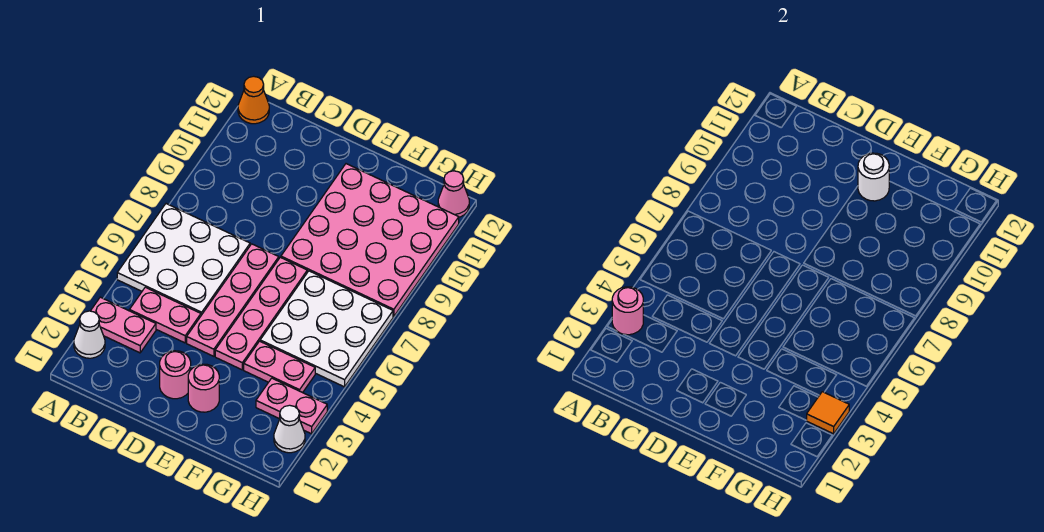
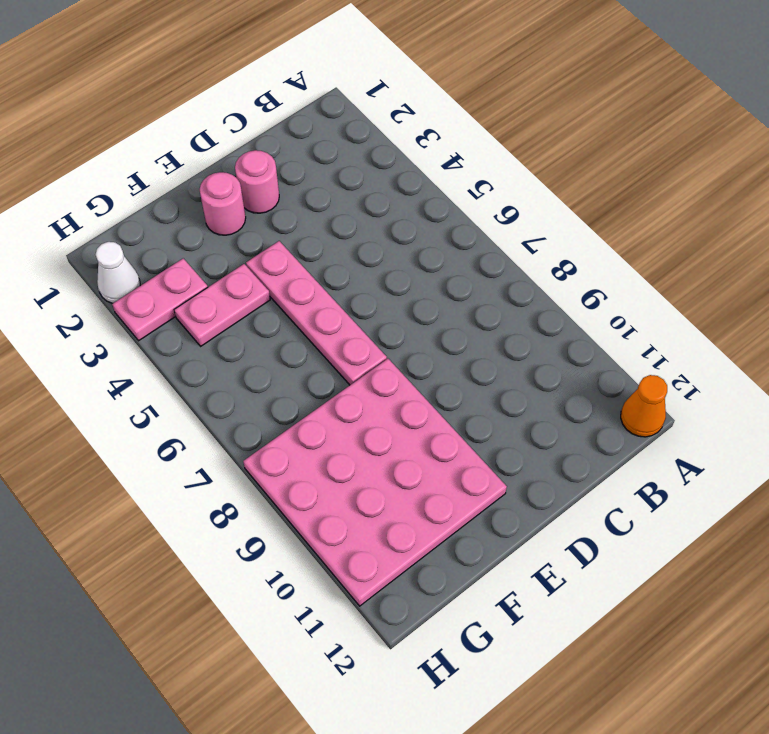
none -> white cone A2 level 1
none -> pink plate A3:B3 level 1
none -> white plate A5:C7 level 1

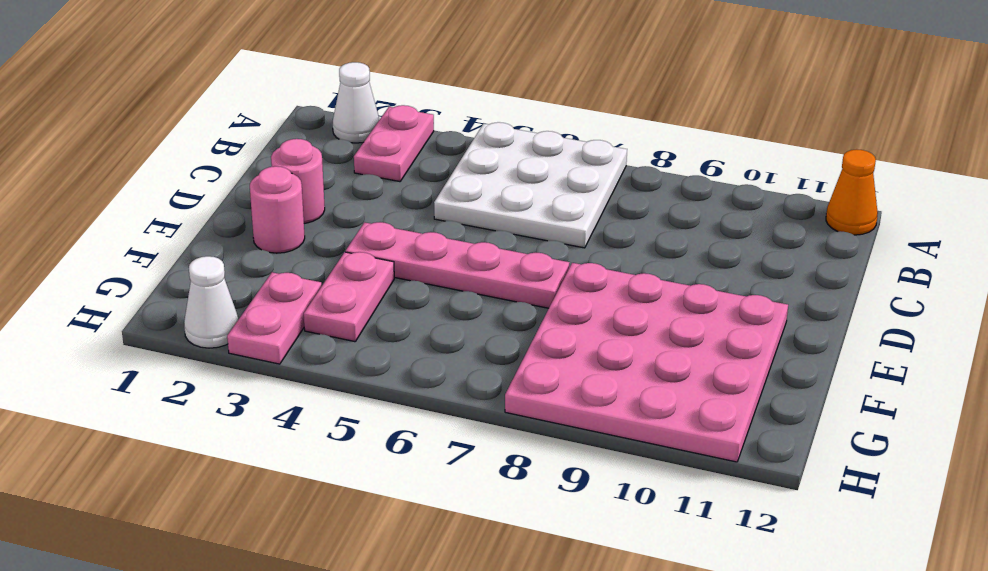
none -> pink plate B4:C4 level 1
none -> pink plate D4:D7 level 1
none -> white plate F5:H7 level 1

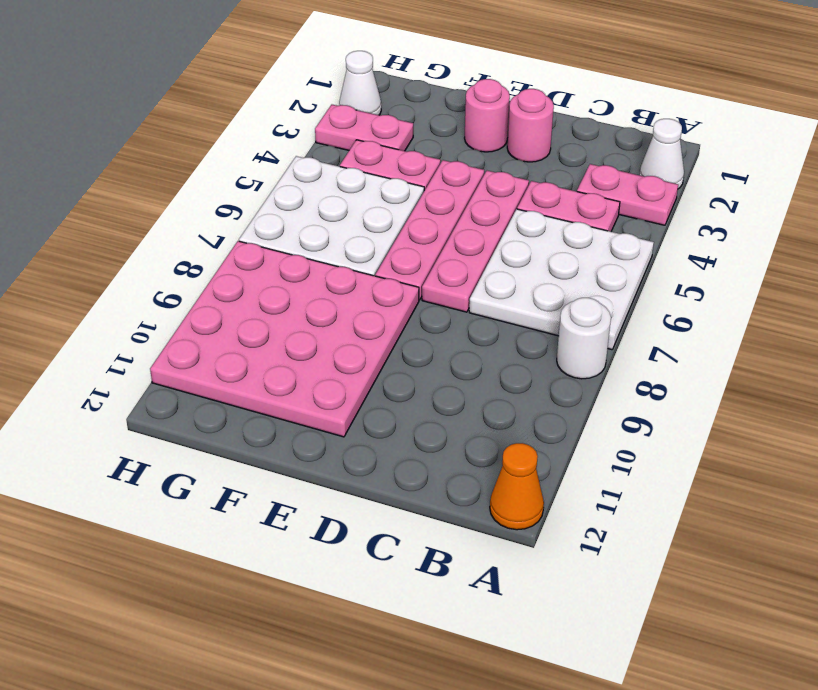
white round brick A8 level 1 -> white round brick E11 level 2
none -> pink cone H12 level 1
none -> pink round brick A3 level 2
none -> orange tile H3 level 2

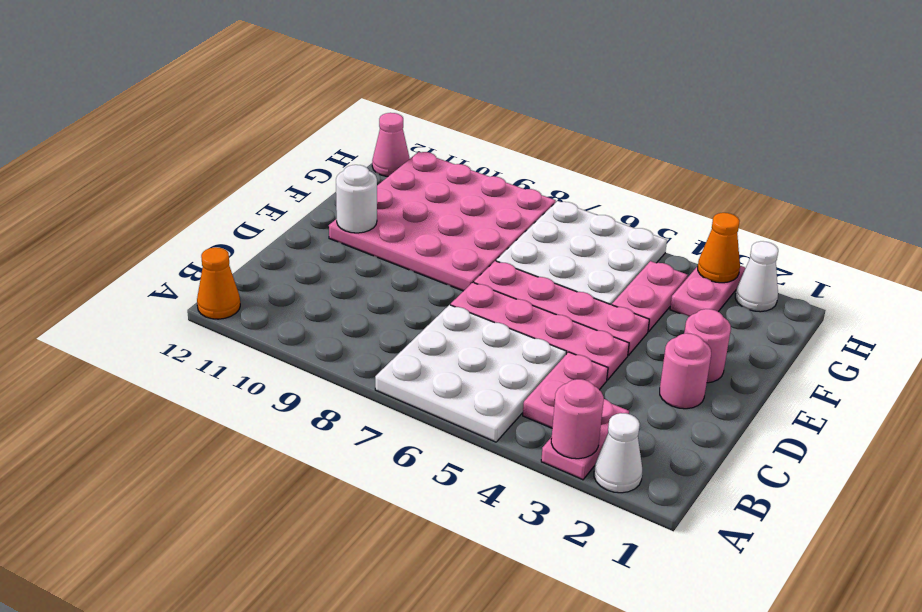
orange cone H3 level 2 -> orange tile H3 level 2

